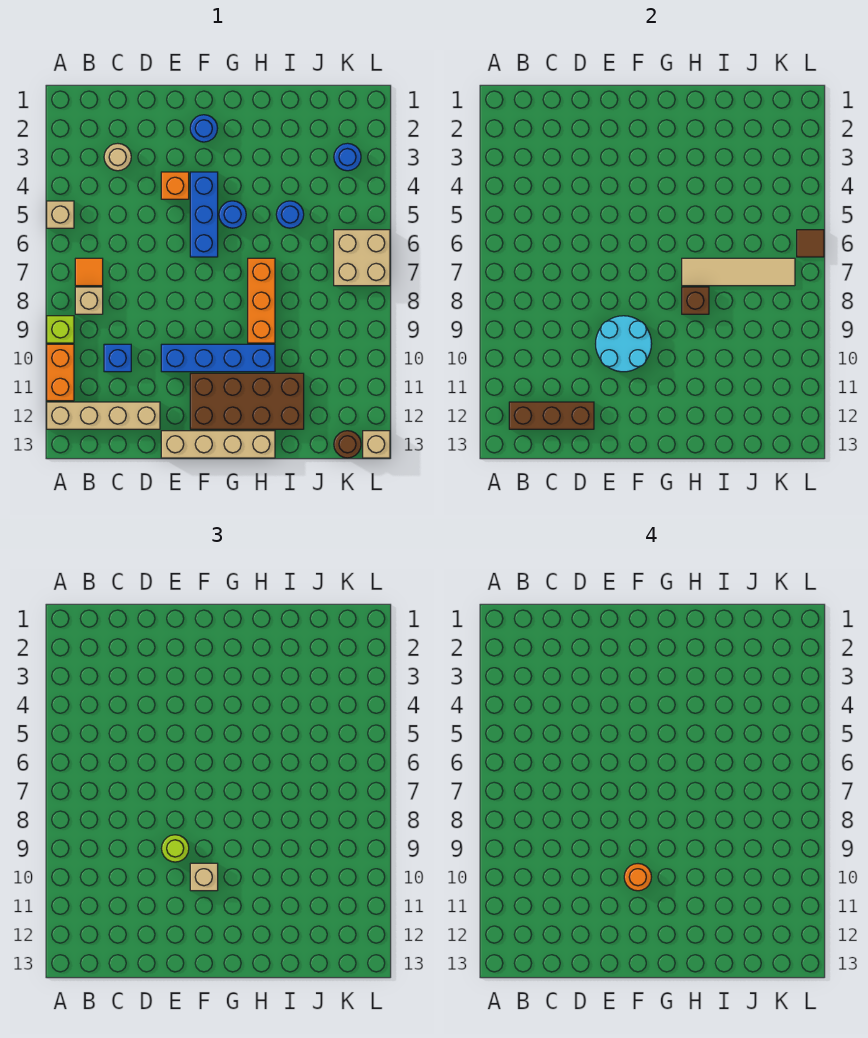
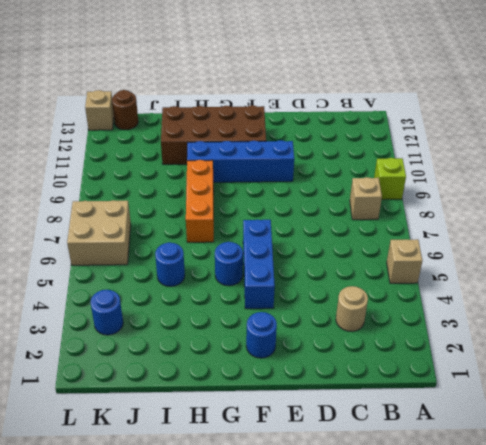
none -> orange brick A10:A11 level 1
none -> tan brick A12:D12 level 1
none -> orange tile B7 level 1

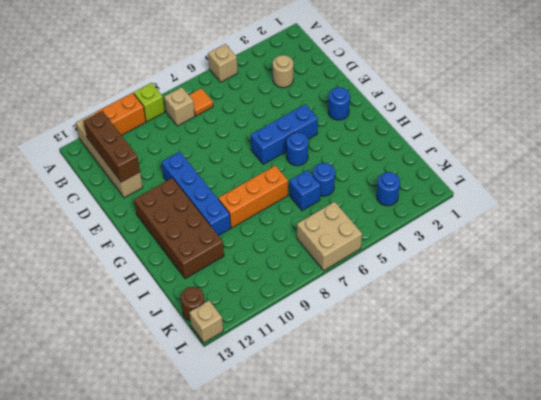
blue brick I6 level 1 -> blue brick C10 level 1
none -> orange brick E4 level 1
none -> tan brick E13:H13 level 1
none -> cyan round brick E9:F10 level 2

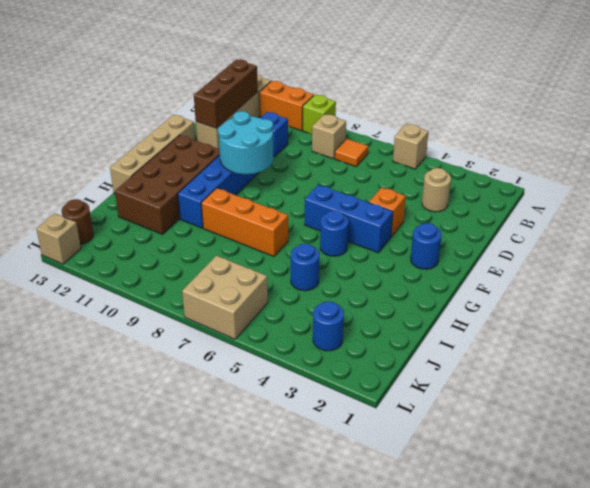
none -> tan tile H7:K7 level 2
none -> brown brick H8 level 2
none -> brown tile L6 level 2

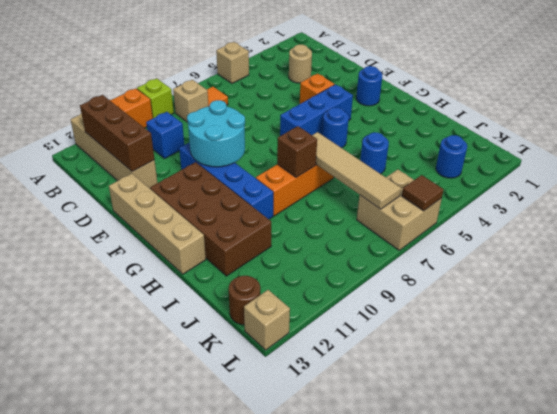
none -> lime round brick E9 level 3
none -> tan brick F10 level 3
none -> orange round brick F10 level 4

